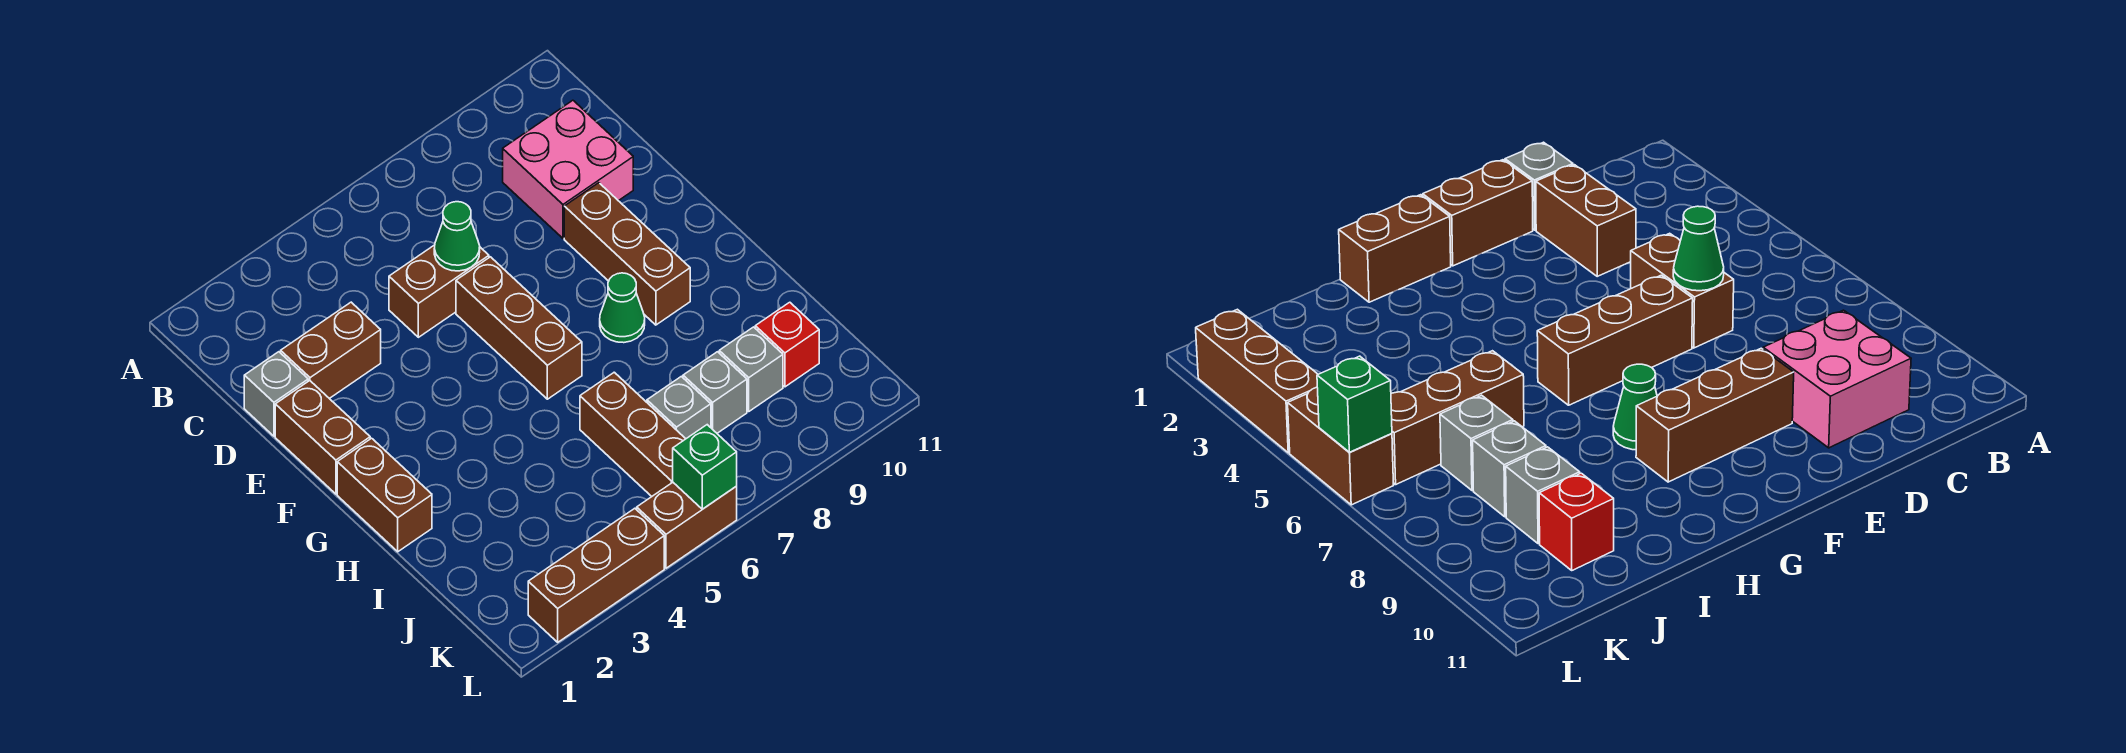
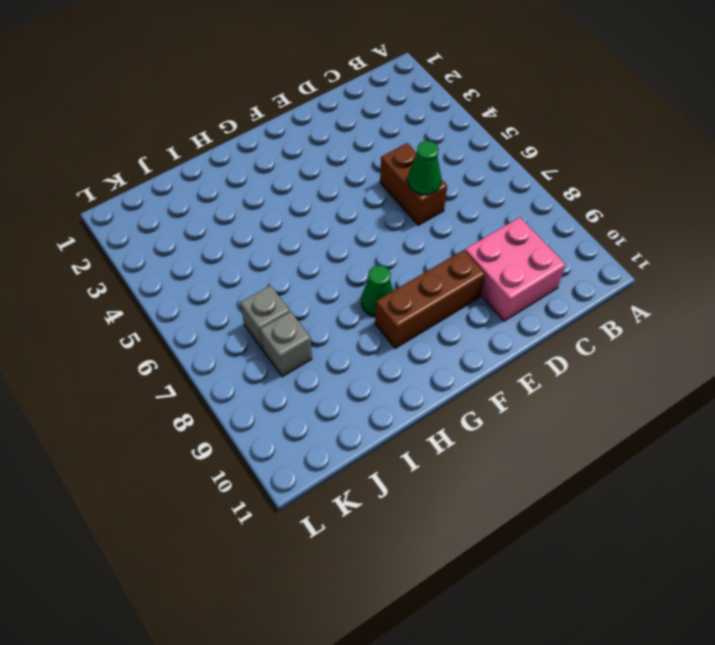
none -> grey brick D1 level 1
none -> brown brick D2:D3 level 1
none -> brown brick E1:F1 level 1

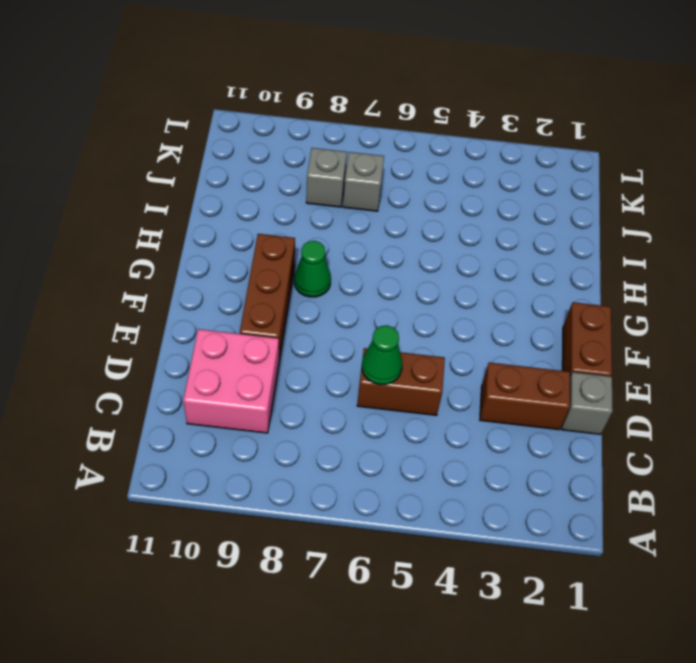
none -> brown brick E6:G6 level 1
none -> brown brick G1:H1 level 1
none -> brown brick I6:K6 level 1

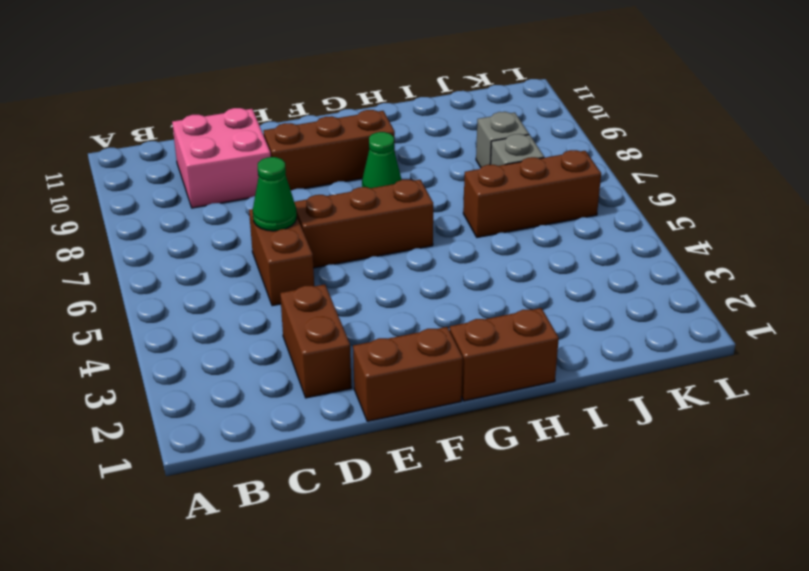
none -> grey brick D1 level 1
none -> grey brick J9 level 1
none -> red brick J10 level 1

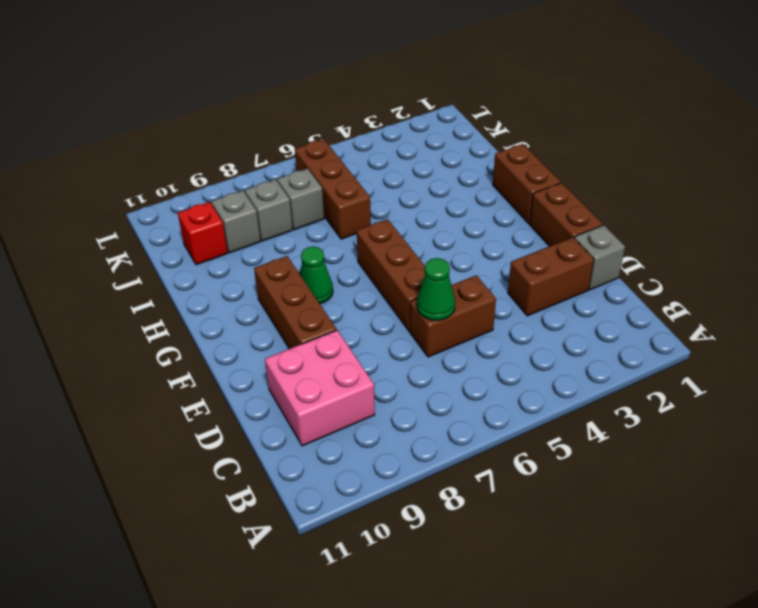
none -> brown brick L2:L4 level 1
none -> brown brick L5:L6 level 1
none -> green brick L6 level 2

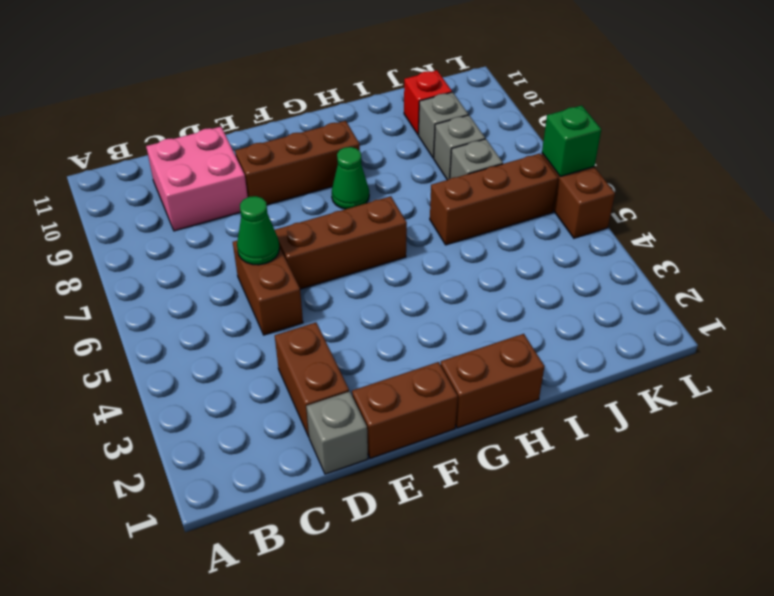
none -> brown brick L2:L4 level 1

